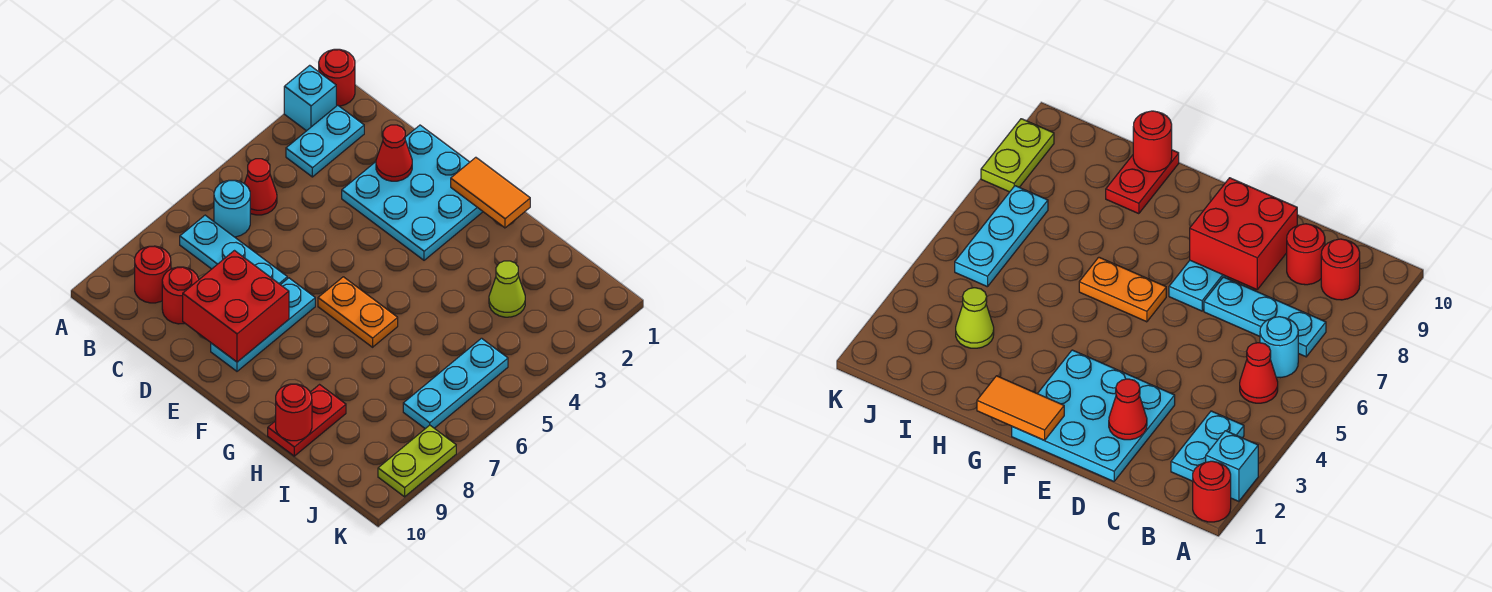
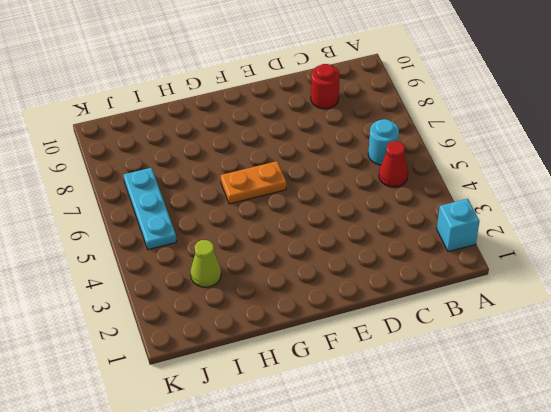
none -> red round brick A1 level 1
none -> cyan plate B2:B3 level 1
none -> cyan plate B7:D7 level 1

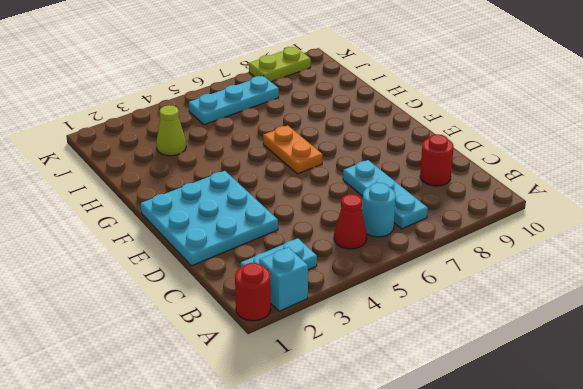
none -> red round brick B9 level 1
none -> cyan plate E7:E9 level 1
none -> red plate H9:H10 level 1

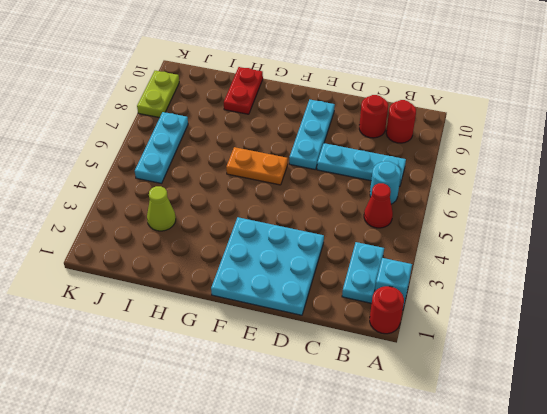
none -> red cone D2 level 2
none -> red brick D8:E9 level 2
none -> orange tile F1:G1 level 2

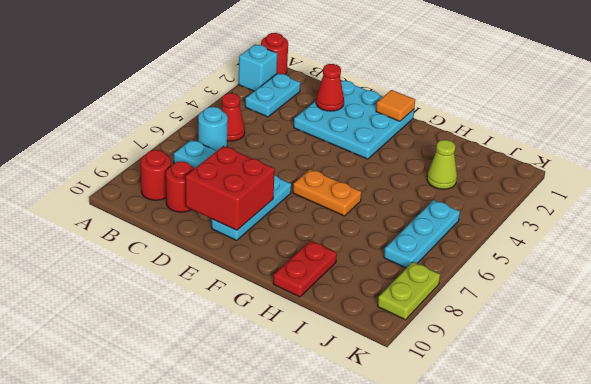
orange tile F1 level 2 -> orange tile F1:G1 level 2
none -> red round brick H10 level 2

